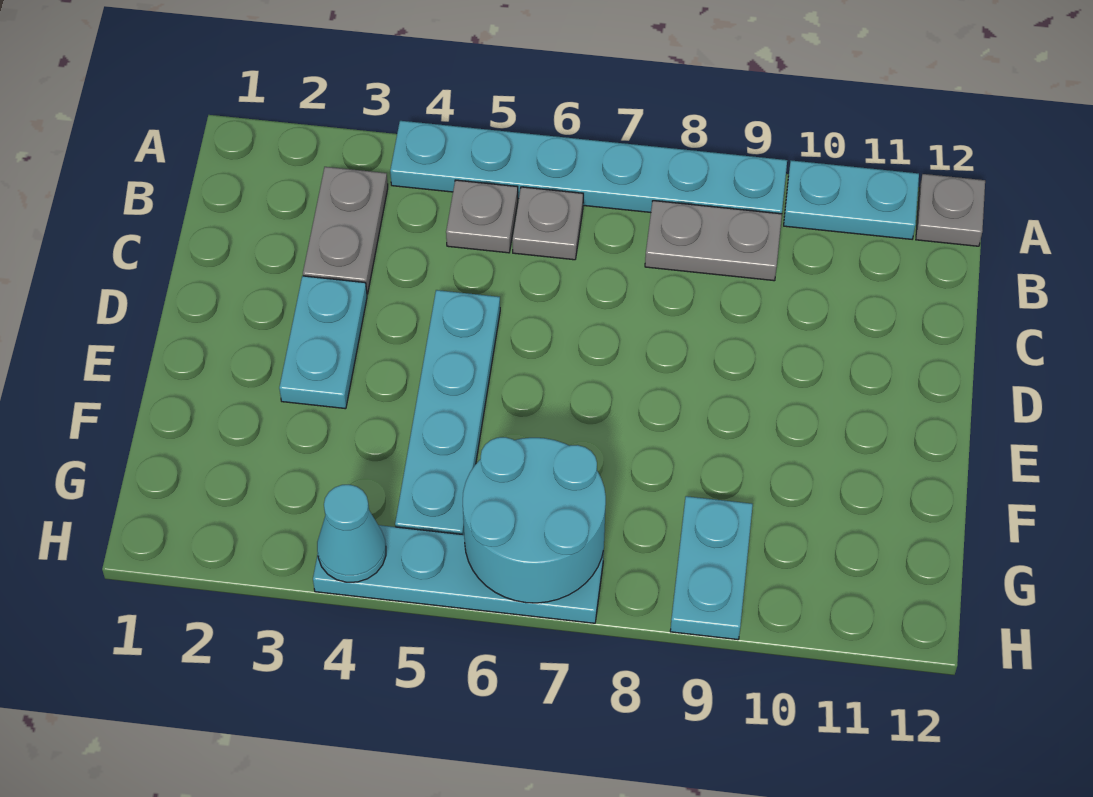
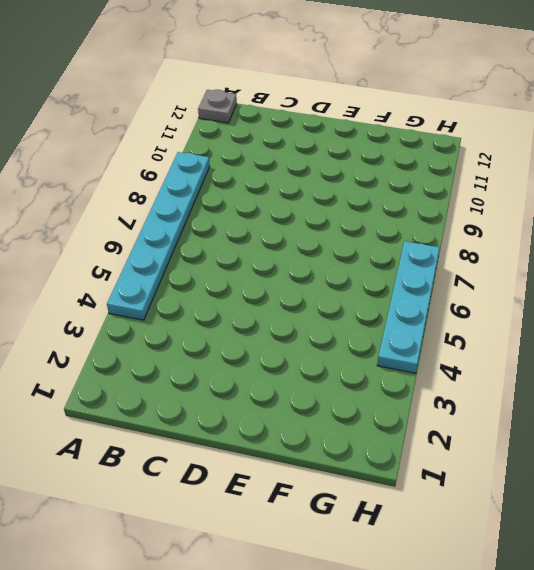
none -> cyan plate A10:A11 level 1
none -> grey plate B3:C3 level 1
none -> grey plate B5 level 1

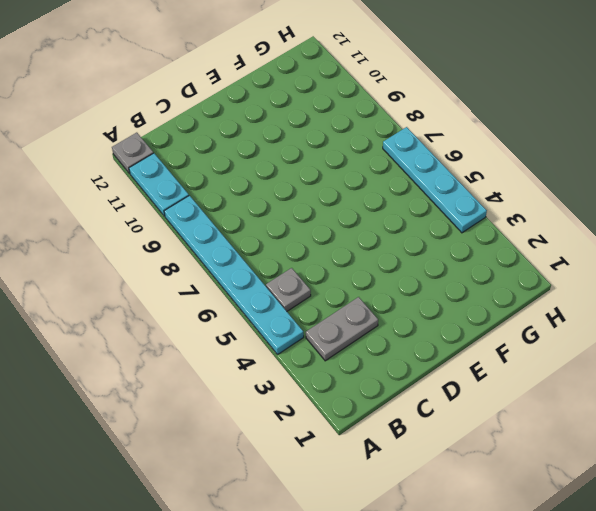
none -> grey plate B6 level 1
none -> grey plate B8:B9 level 1
none -> cyan plate D3:E3 level 1

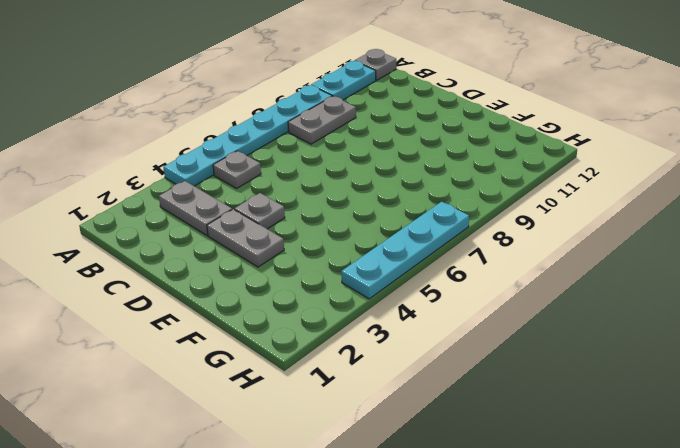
grey plate D3:E3 level 1 -> cyan plate D3:E3 level 1
grey plate D4 level 1 -> grey plate B6 level 1
none -> cyan plate D5:G5 level 1
none -> cyan plate G9:H9 level 1
none -> cyan round brick G6:H7 level 2

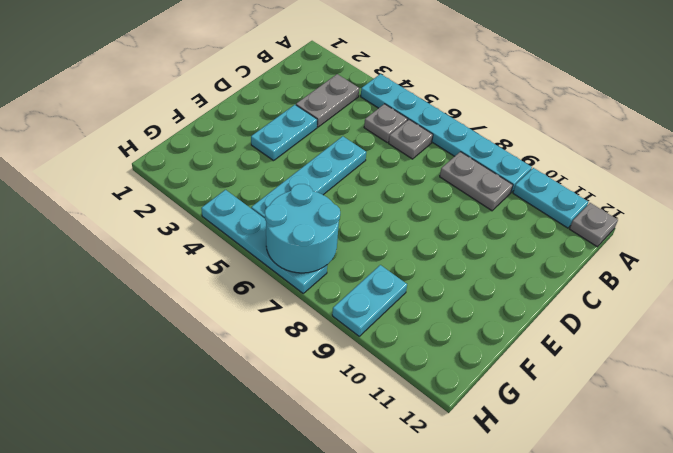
none -> cyan cone H4 level 2

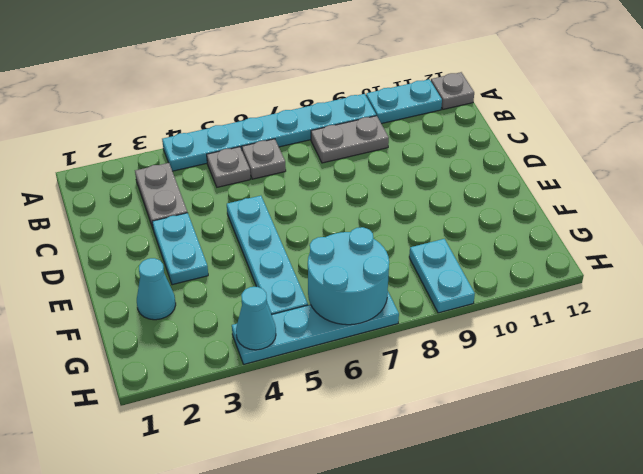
cyan cone F2 level 1 -> none

